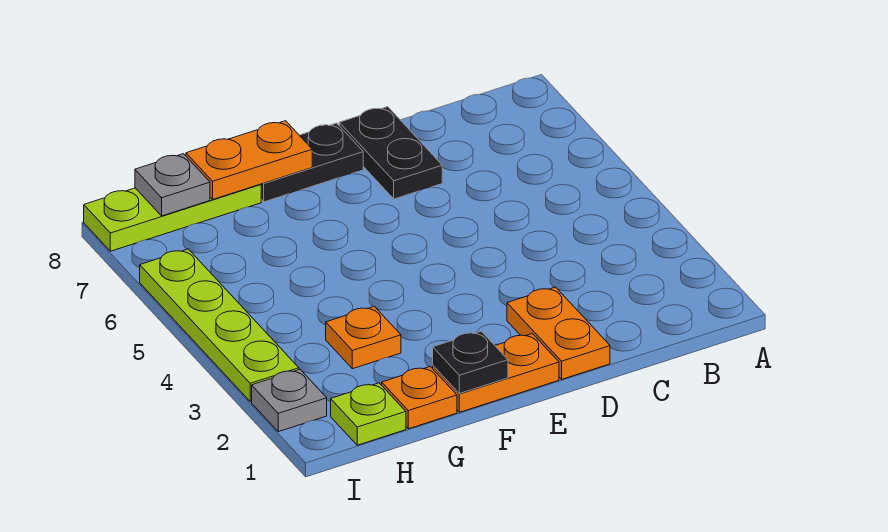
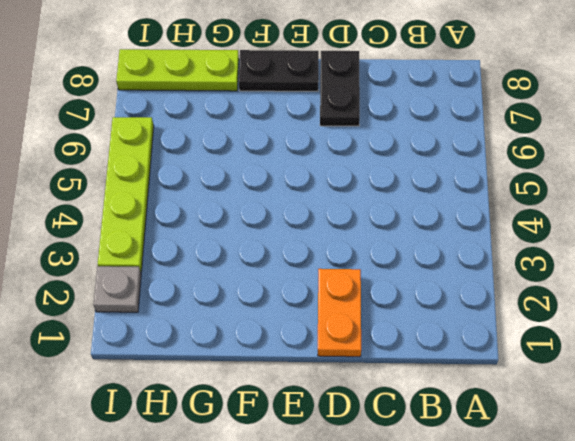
none -> orange plate E1:F1 level 1
none -> orange plate G1 level 1
none -> orange plate G3 level 1

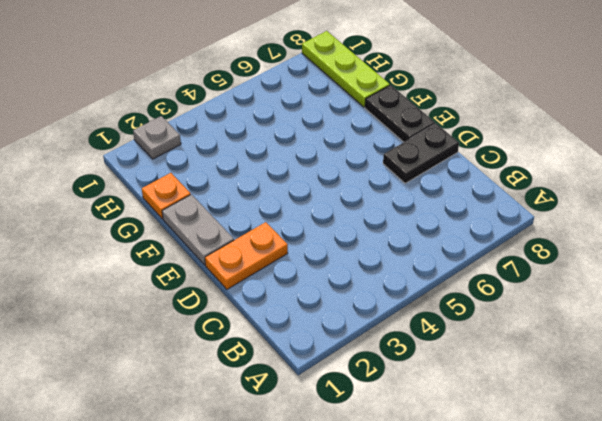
grey plate E1:F1 level 1 -> orange plate E1:F1 level 1
none -> orange plate G3 level 1
none -> lime plate H1 level 1
none -> lime plate I3:I6 level 1

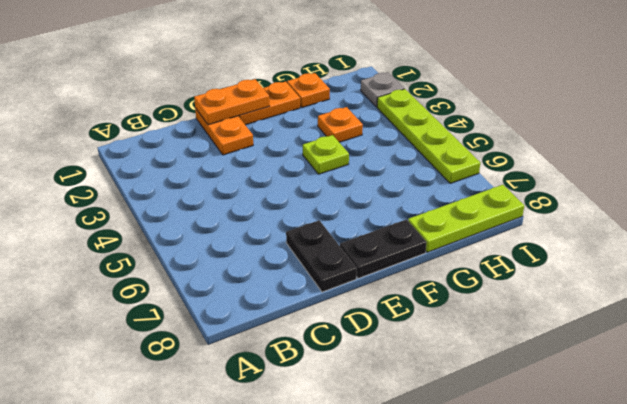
orange plate D1:E1 level 2 -> orange plate F8:G8 level 2
lime plate F4 level 1 -> lime plate H1 level 1
none -> black plate F1 level 2
none -> grey plate H8 level 2

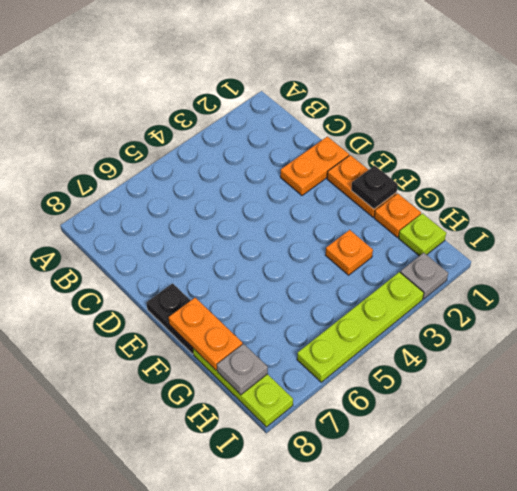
none -> black plate D7:D8 level 1

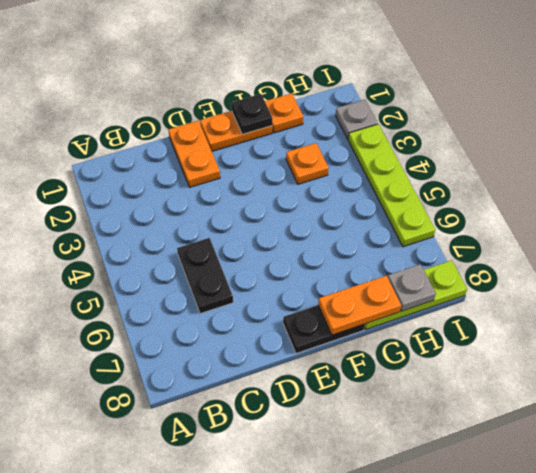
black plate C5:C6 level 1 -> black plate D7:D8 level 1
none -> lime plate H1 level 1

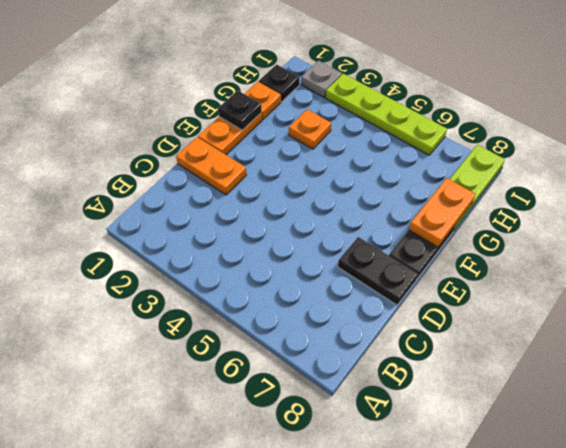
black plate H1 level 1 -> lime plate H1 level 1
none -> grey plate H8 level 2

